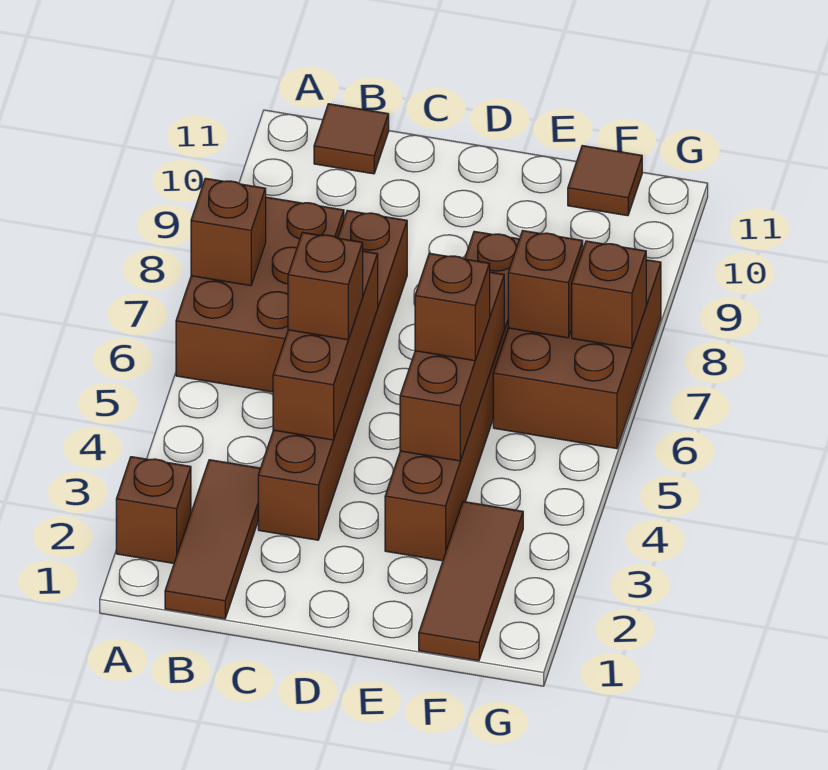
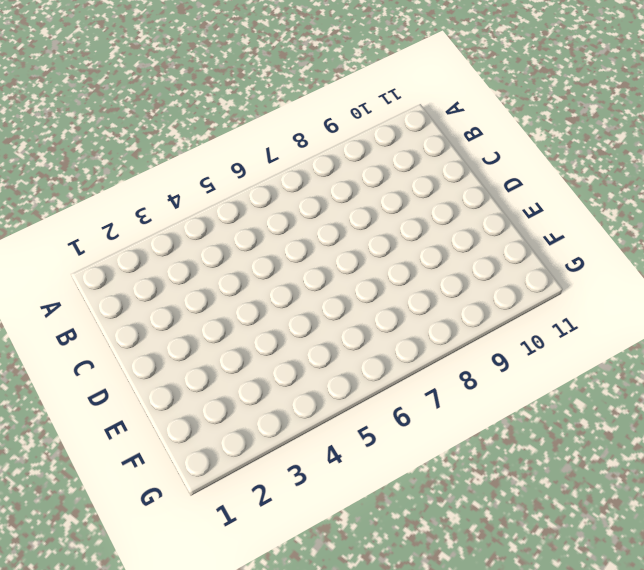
none -> brown brick A2 level 1
none -> brown brick A6:B8 level 1
none -> brown tile B1:B3 level 1

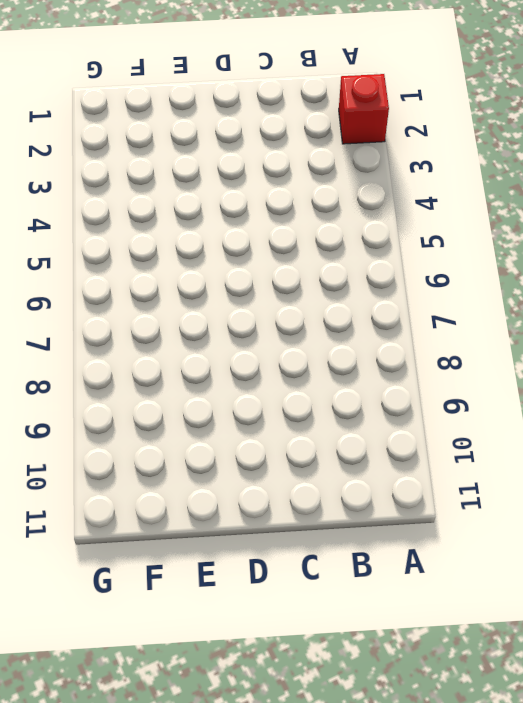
red brick A2 level 1 -> brown brick A2 level 1
none -> brown brick A6:B8 level 1
none -> brown tile B1:B3 level 1
none -> brown tile B11 level 1

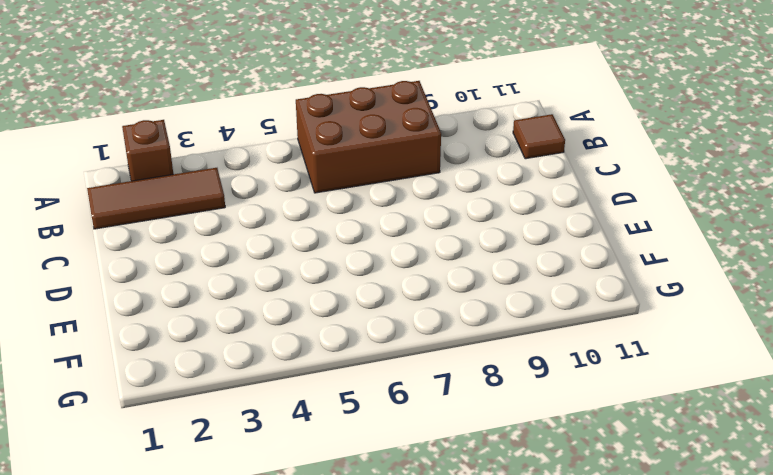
none -> brown brick C3:C8 level 1
none -> brown brick E3:E8 level 1
none -> brown tile F1:F3 level 1

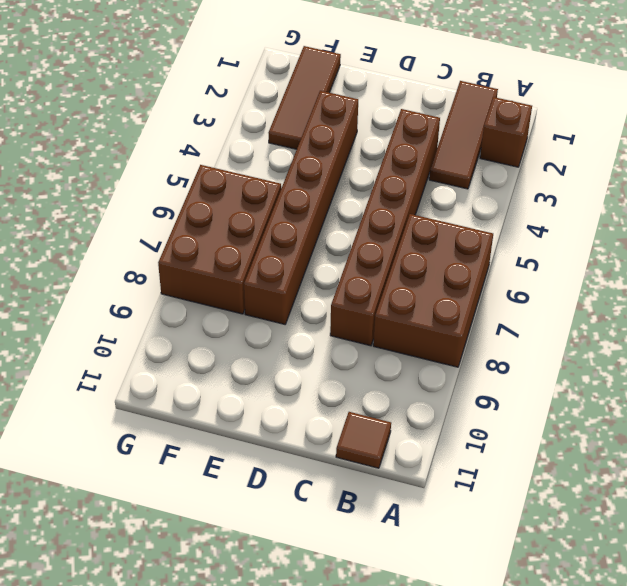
none -> brown tile F11 level 1
none -> brown brick A7 level 2
none -> brown brick C4:C6 level 2

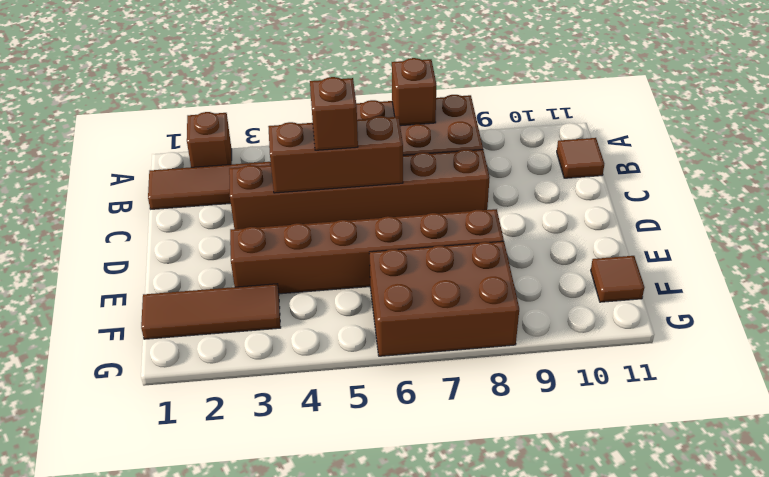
none -> brown brick E4:E6 level 2
none -> brown brick F7 level 2
none -> brown brick G7 level 2

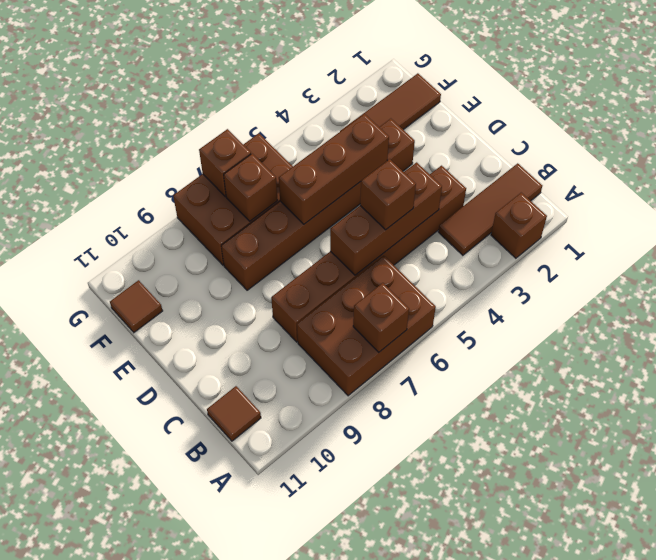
none -> brown brick E5 level 3

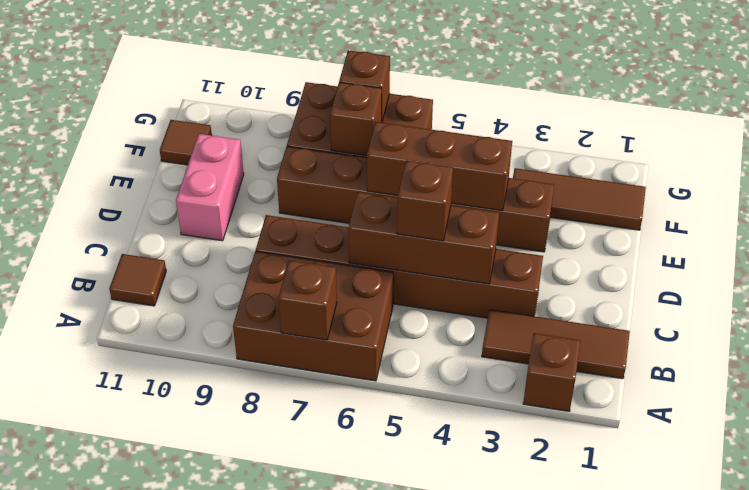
pink brick D10:E10 level 1 -> none
none -> brown brick E5 level 3

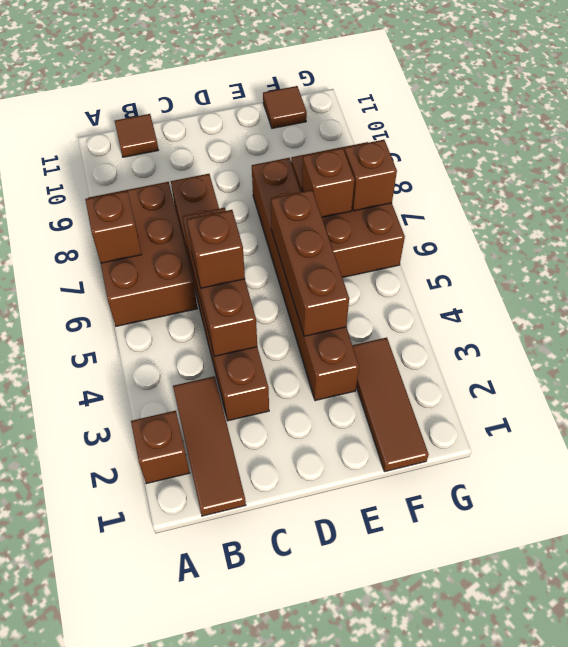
none -> brown brick E5 level 3

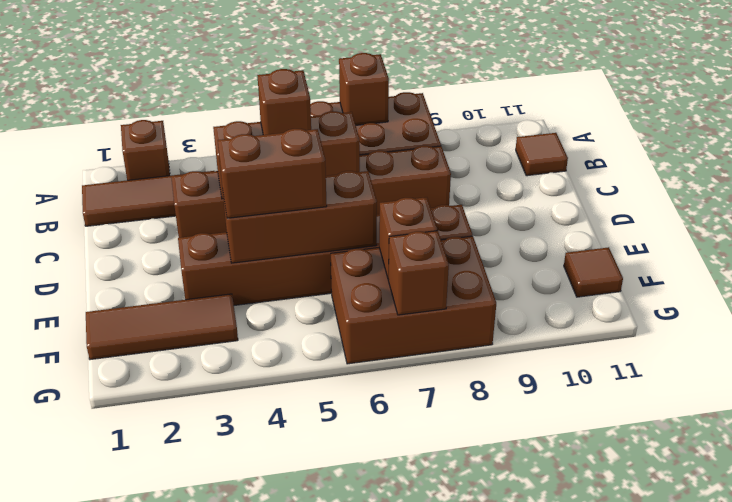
brown brick E4:E5 level 3 -> brown brick E5 level 3

